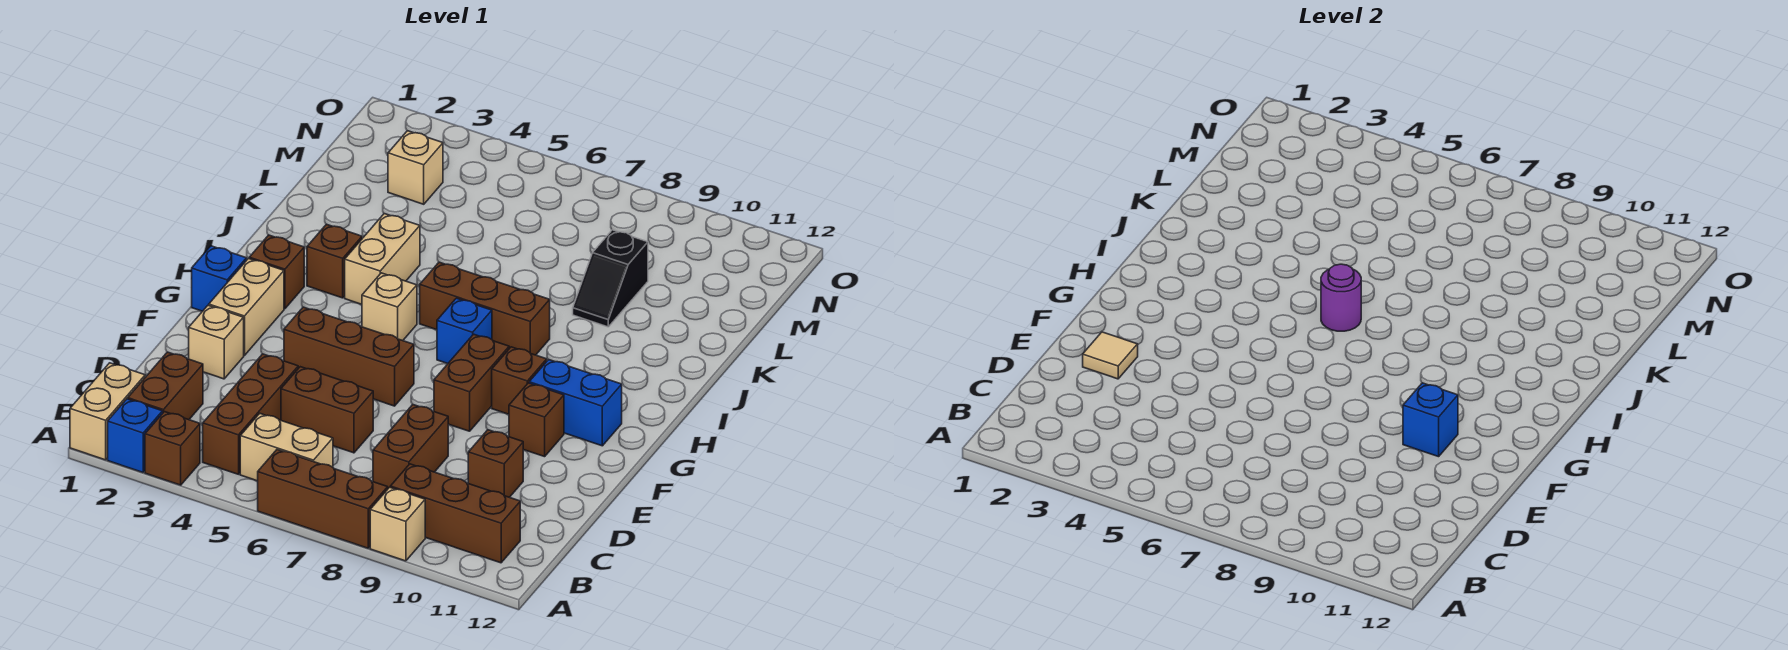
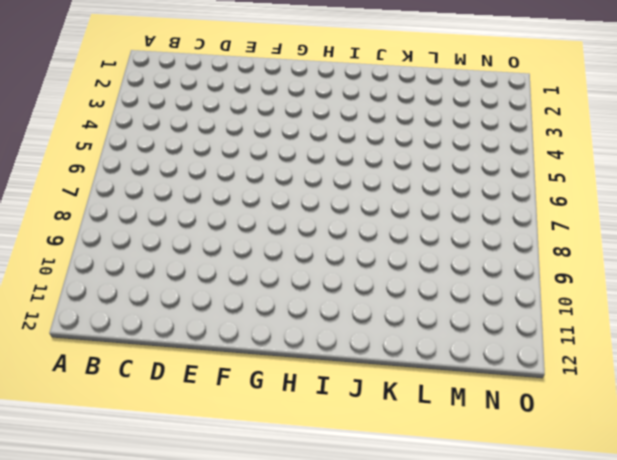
none -> tan brick A1:B1 level 1
none -> blue brick A2 level 1
none -> brown brick A3 level 1
none -> brown brick A6:A8 level 1

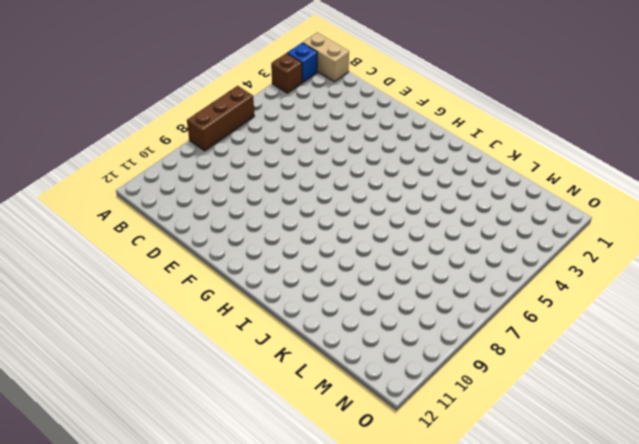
none -> tan brick A9 level 1
none -> brown brick B2:C2 level 1
none -> brown brick B4:D4 level 1
none -> tan brick B5:B6 level 1

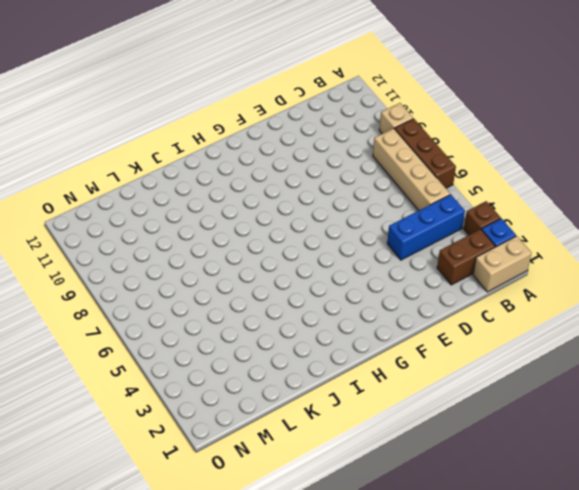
blue brick B4:D4 level 1 -> brown brick B4:D4 level 1
tan brick B5:B8 level 1 -> tan brick B5:B6 level 1
none -> brown brick B9:B11 level 1
none -> brown brick C8:D8 level 1
none -> brown brick D5:D6 level 1
none -> brown brick D10 level 1

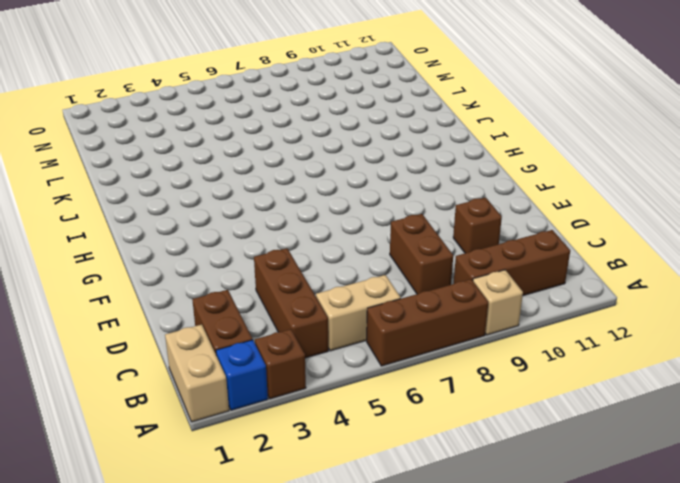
none -> brown brick D5:D6 level 1
none -> tan brick E2 level 1
none -> tan brick F2:G2 level 1
none -> brown brick F4:F6 level 1

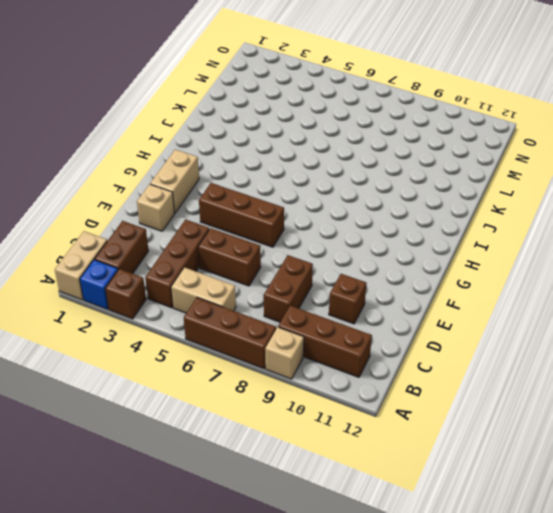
none -> brown brick F8:G8 level 1
none -> brown brick F10 level 1
none -> blue brick G1 level 1
none -> brown brick G9 level 1

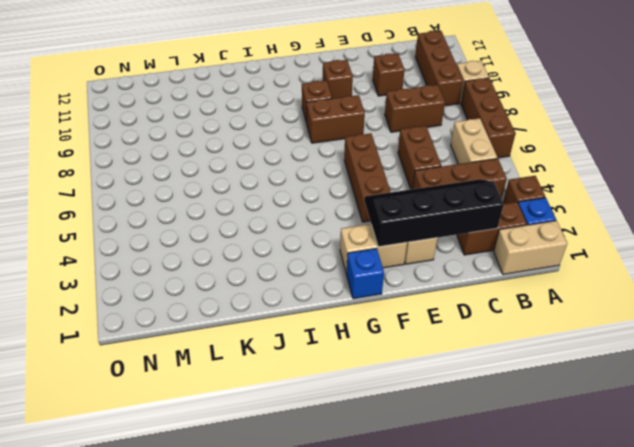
black slope C2:F3 level 2 top 2 -> tan tile E2 level 2
none -> blue brick G10:G11 level 1
none -> brown brick H2 level 1
none -> tan brick H5 level 1
none -> blue brick H7 level 1

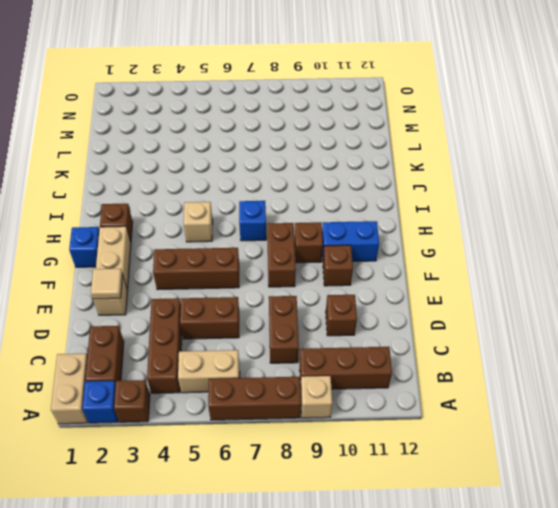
none -> brown brick I3 level 1
none -> tan brick I4:J4 level 1
none -> brown brick I6:I8 level 1
none -> black slope K9:L9 level 1 top L

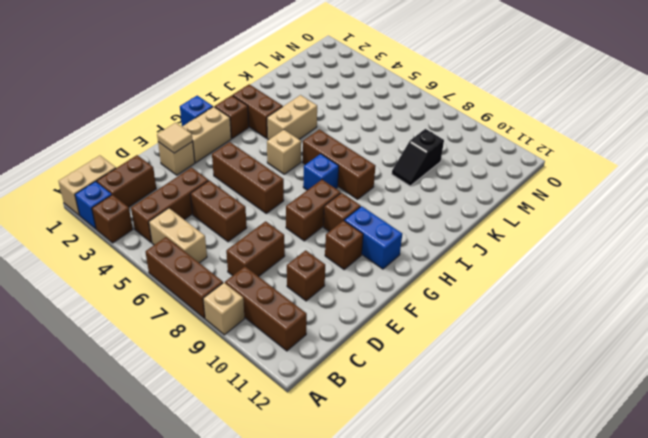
brown brick I2:I3 level 1 -> brown brick I3 level 1
none -> tan brick M3 level 1
none -> blue brick F10 level 2
none -> purple round brick I6 level 2

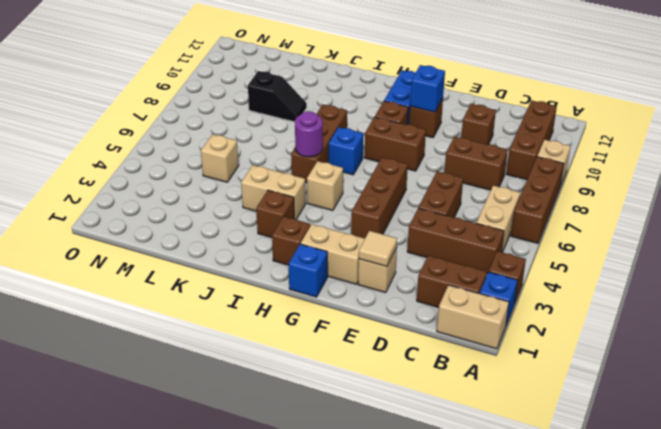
tan brick L5 level 1 -> tan brick M3 level 1

